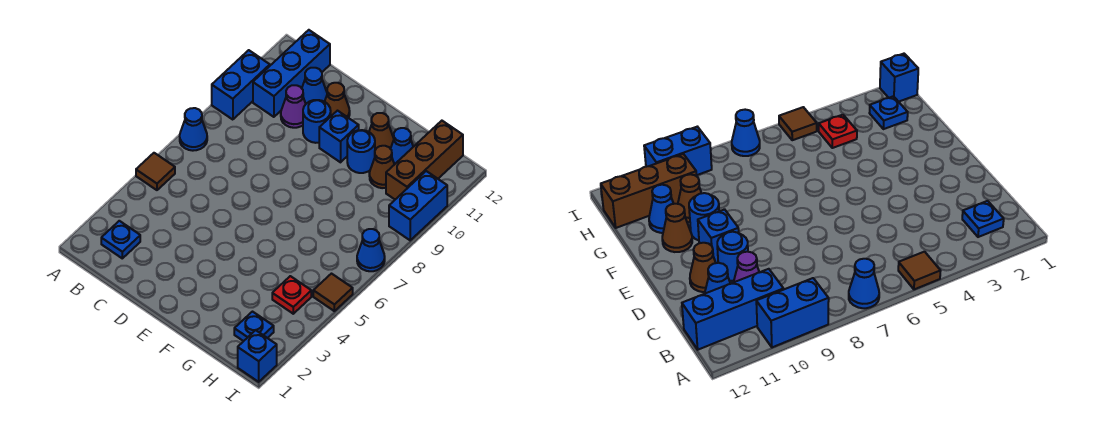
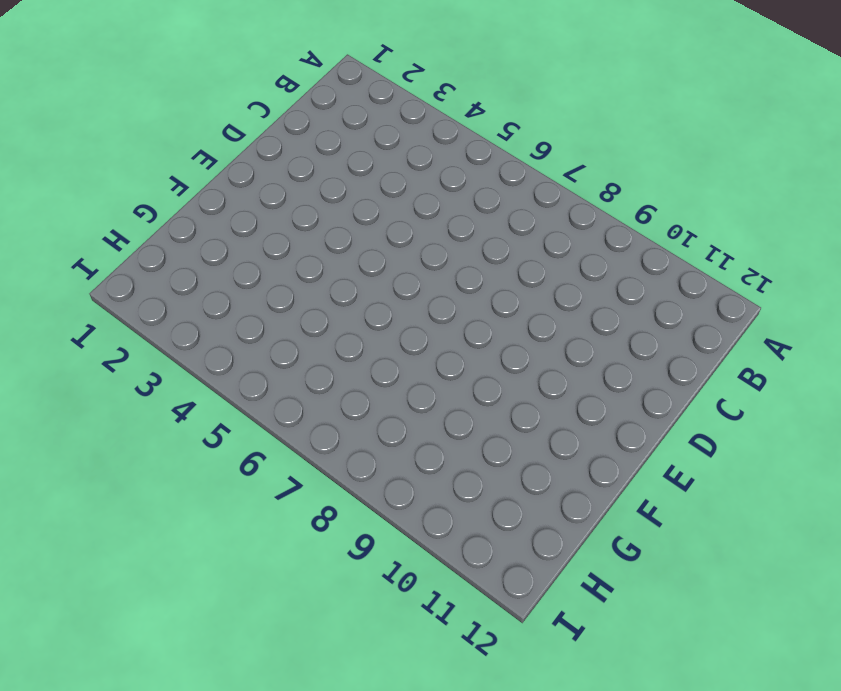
none -> brown tile A5 level 1
none -> blue cone A7 level 1
none -> blue brick A9:A10 level 1

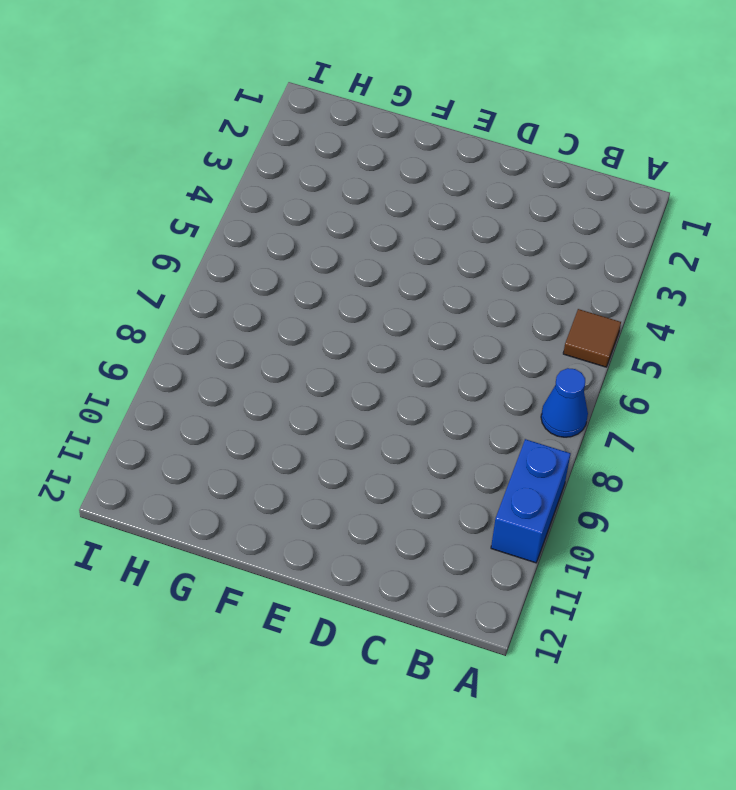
none -> blue plate B2 level 1
none -> blue brick B10:B12 level 1
none -> purple cone C10 level 1

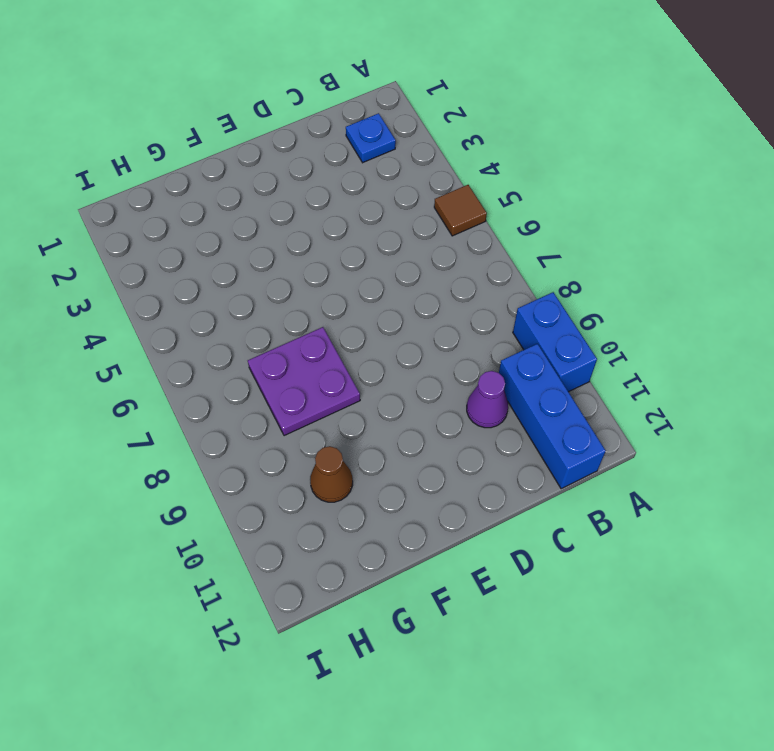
purple plate F7:G8 level 1 -> none
none -> blue cone A7 level 1
none -> blue cone C11 level 1
none -> blue round brick D10 level 1

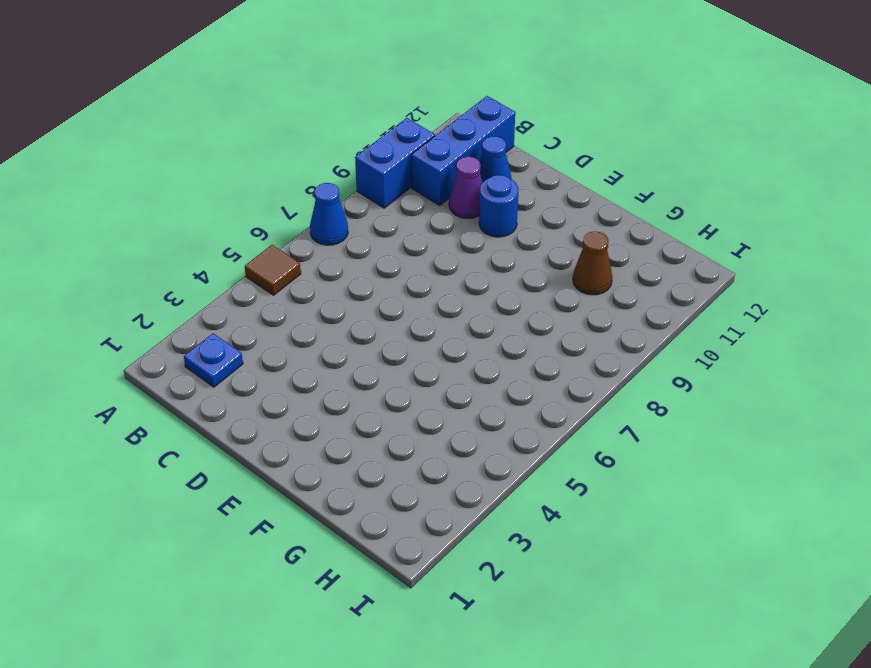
none -> brown cone D11 level 1
none -> blue brick E10 level 1
none -> blue round brick F10 level 1

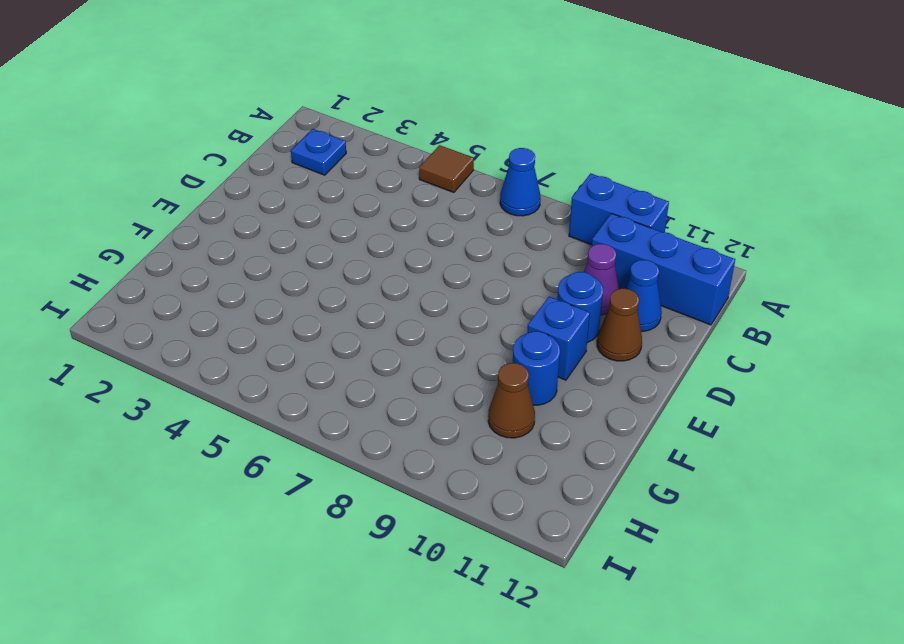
none -> brown cone F11 level 1
none -> blue cone G11 level 1
none -> blue plate H2 level 1

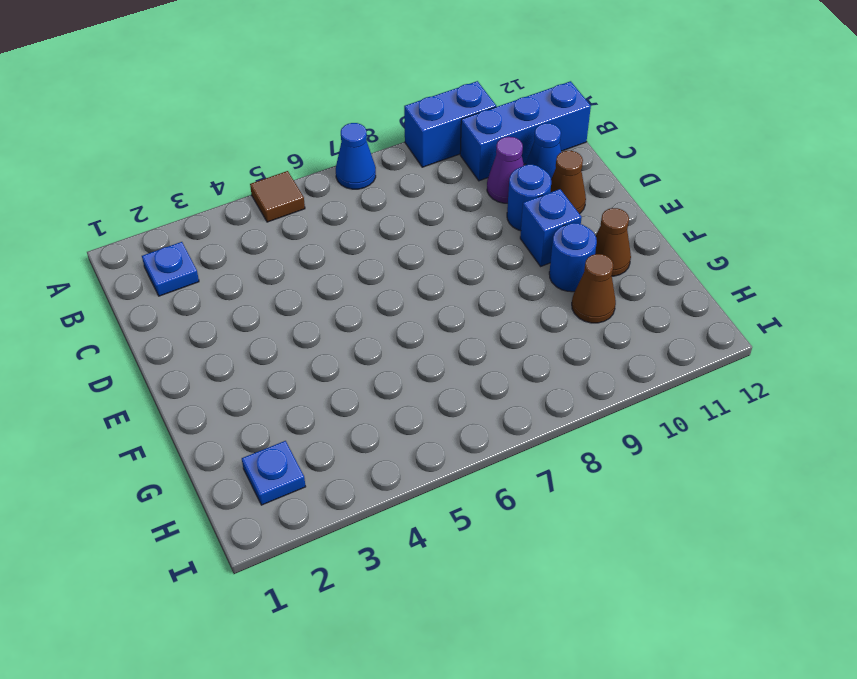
none -> blue cone G11 level 1
none -> red plate H4 level 1
none -> brown brick H10:H12 level 1

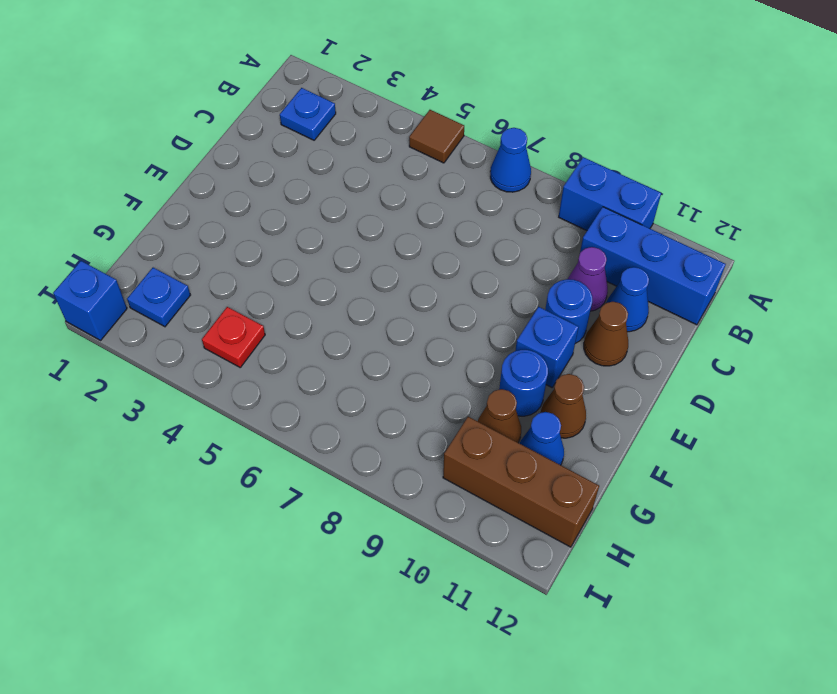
none -> brown tile I5 level 1
none -> blue cone I7 level 1
none -> blue brick I9:I10 level 1

